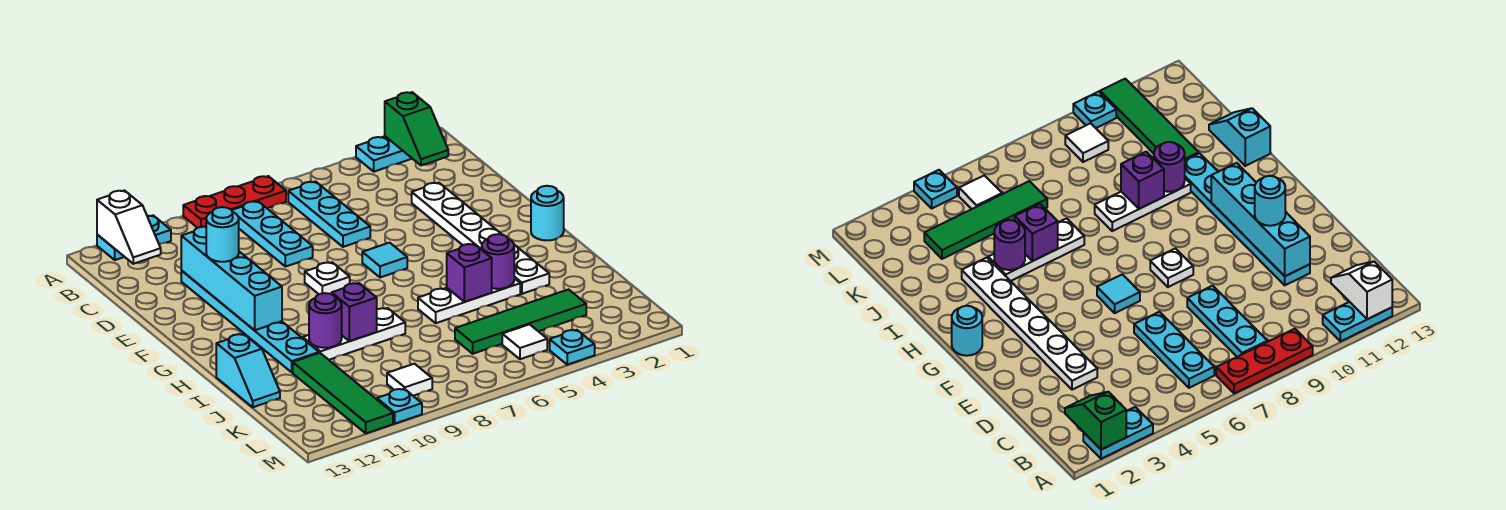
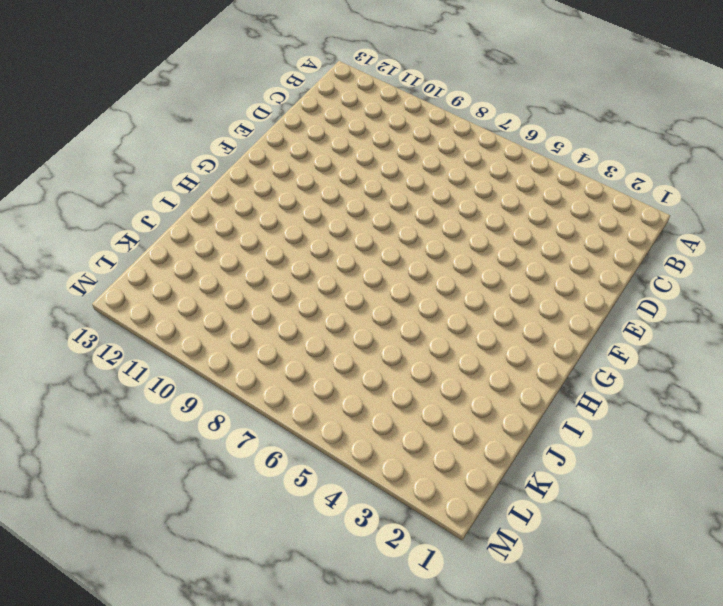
none -> cyan plate A2:A3 level 1
none -> red plate A7:A9 level 1
none -> cyan plate A11:A12 level 1

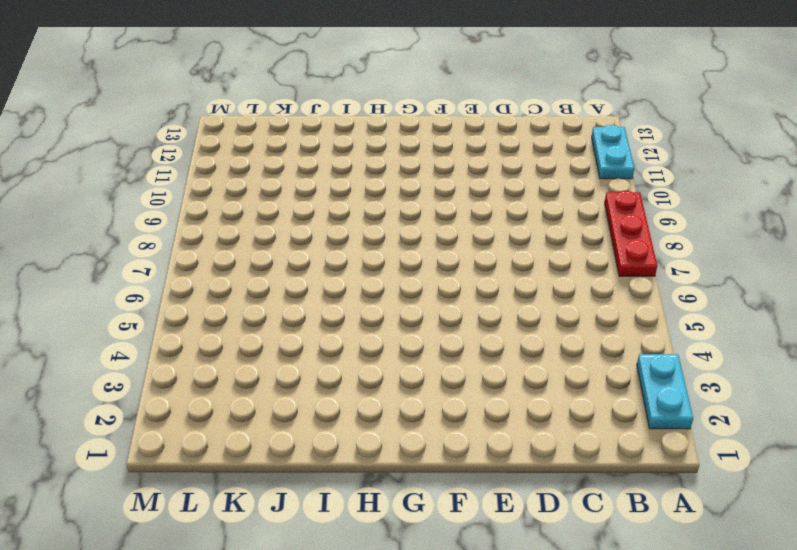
none -> cyan plate B6:D6 level 1
none -> cyan plate B8:D8 level 1
none -> white plate D3:I3 level 1

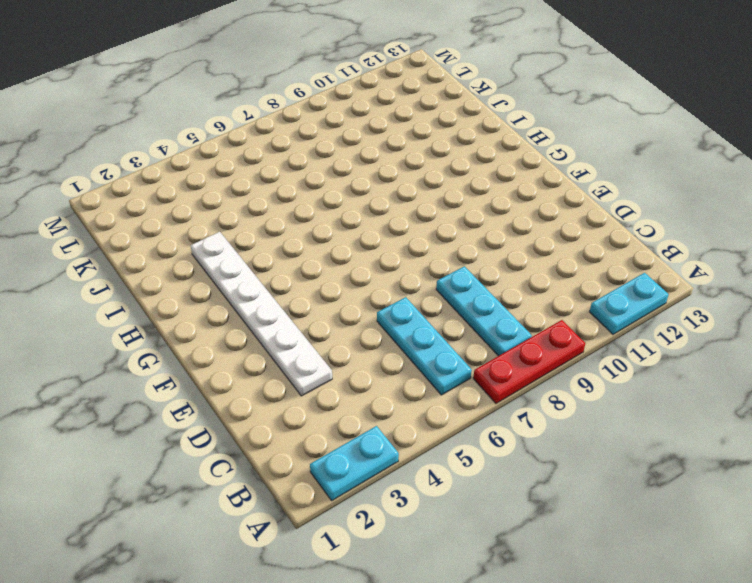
none -> cyan plate D11:I11 level 1
none -> cyan tile F6 level 1
none -> white plate F8 level 1

